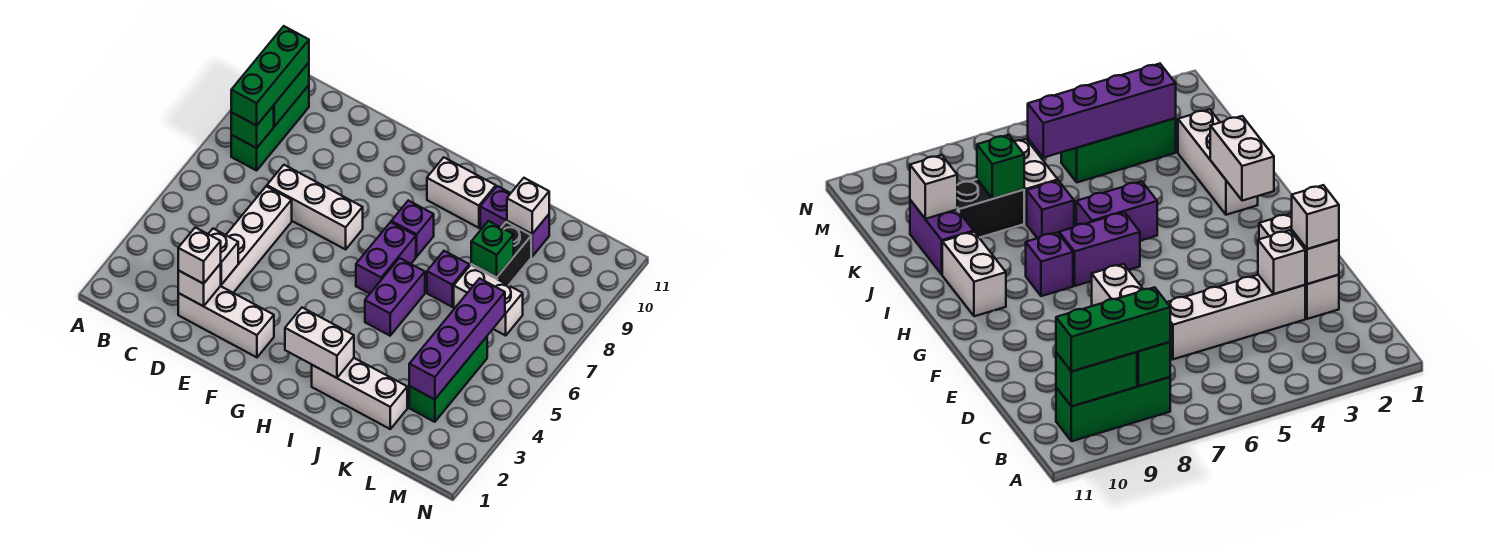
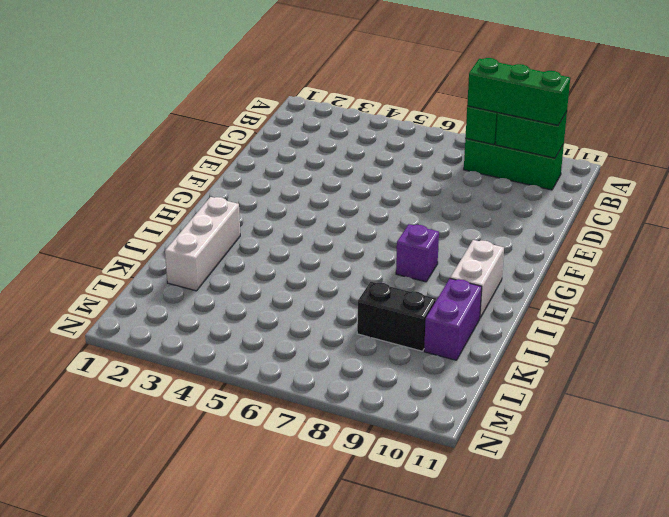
none -> white brick D2:F2 level 1
none -> white brick D3:D6 level 1
none -> white brick D7:F7 level 1

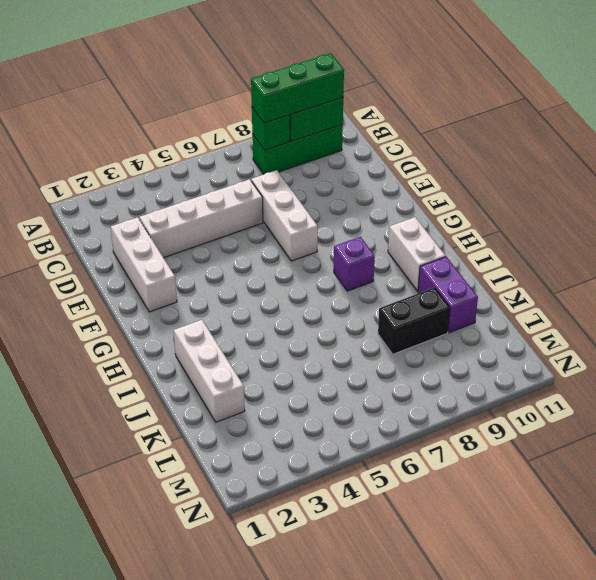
none -> purple brick H6:H7 level 1
none -> purple brick I5:I6 level 1
none -> purple brick J7 level 1

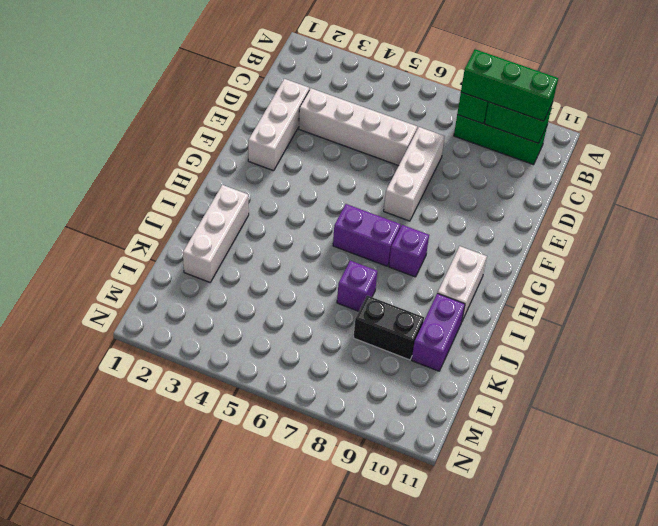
none -> purple brick I5:I6 level 1
none -> white brick K7:L7 level 1
none -> green brick L3:L5 level 1

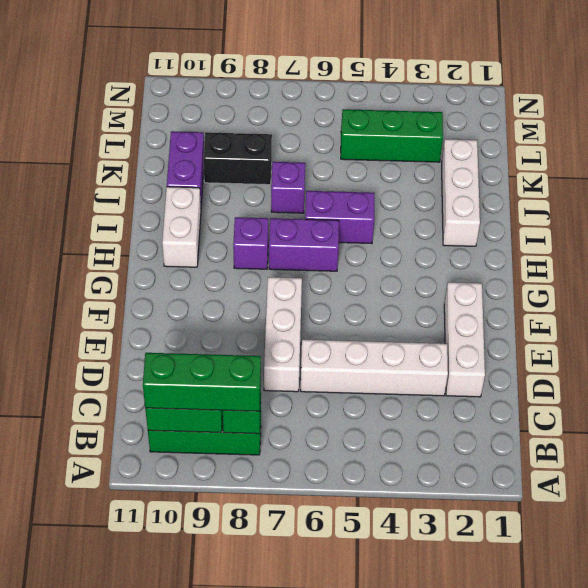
none -> white brick K7:L7 level 1
none -> white brick D2 level 2
none -> white brick D3 level 2

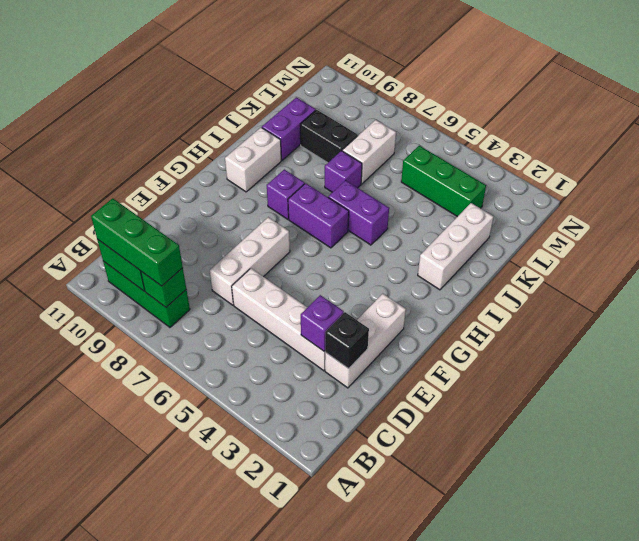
black brick D2 level 2 -> white brick D2 level 2
purple brick D3 level 2 -> white brick D3 level 2
none -> white brick H2:I2 level 2
none -> green brick K8 level 2
none -> white brick K10 level 2

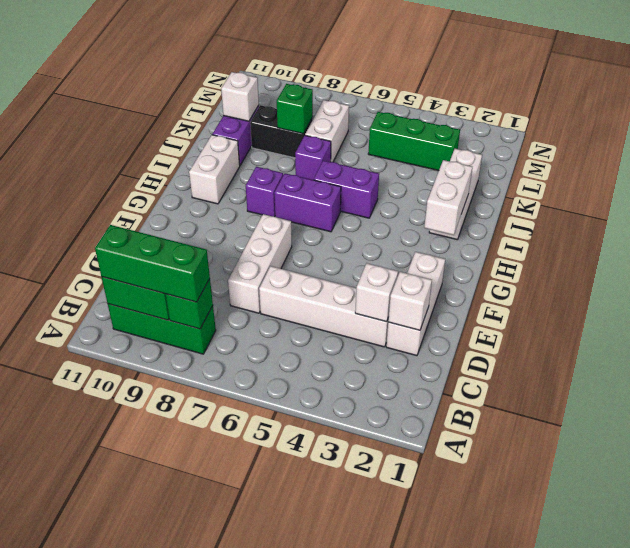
none -> purple brick L3:L6 level 2
none -> white brick D2 level 3

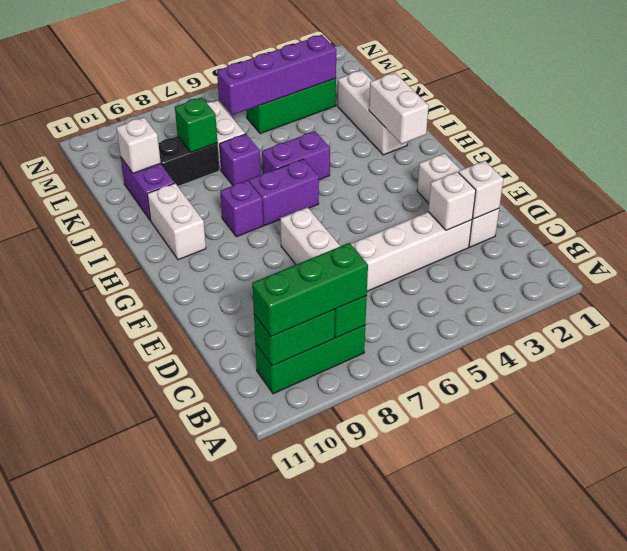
none -> white brick D2 level 3

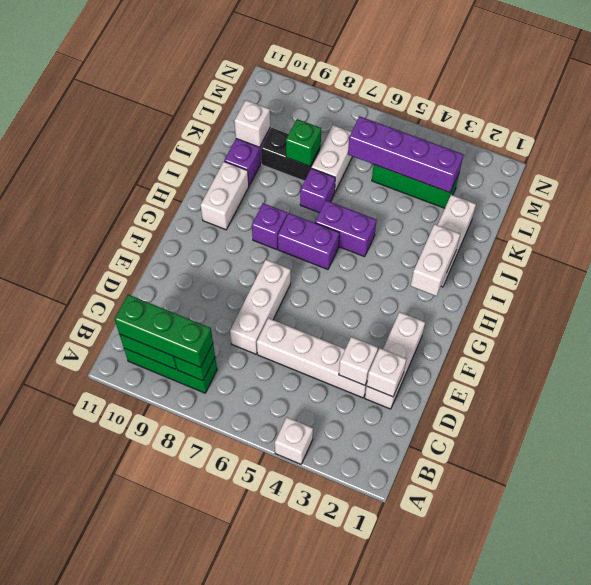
white brick A4 level 1 -> white brick D2 level 3

